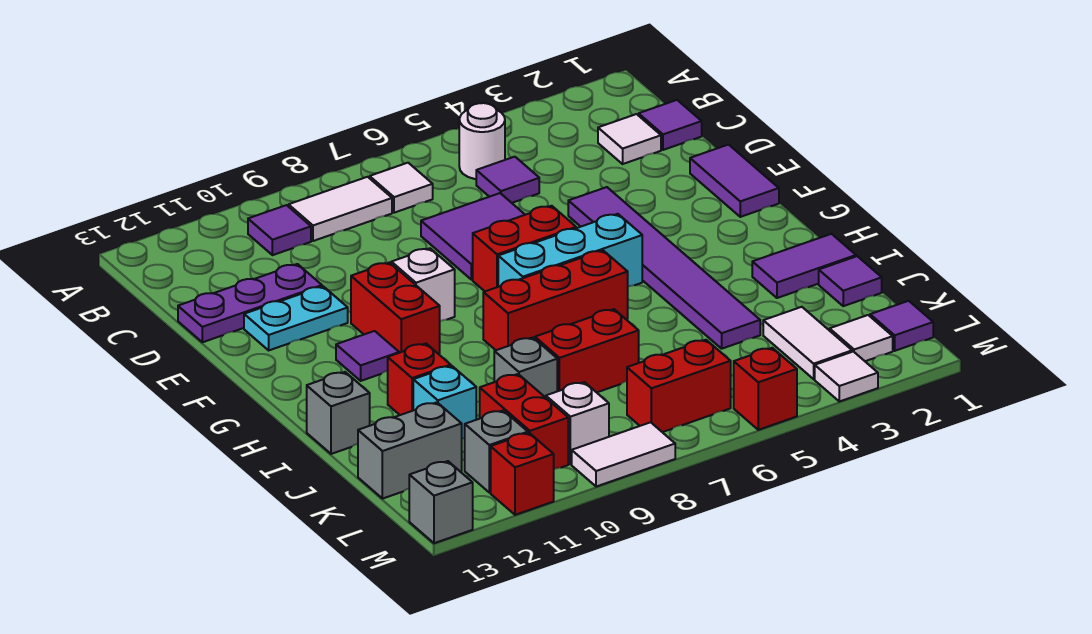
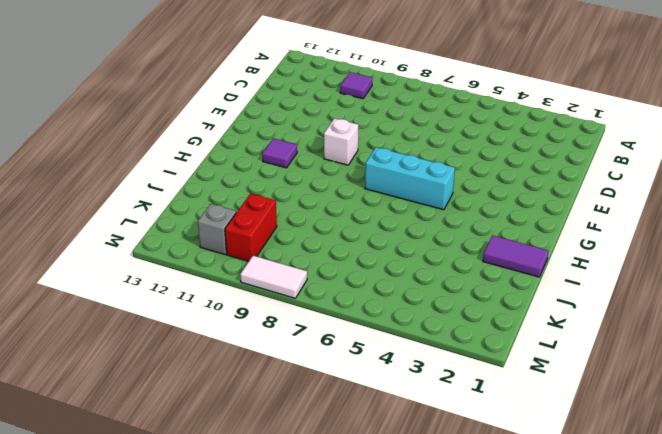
none -> white round brick B5 level 1
none -> white tile B7 level 1
none -> white tile B8:B9 level 1
none -> purple tile C1 level 1

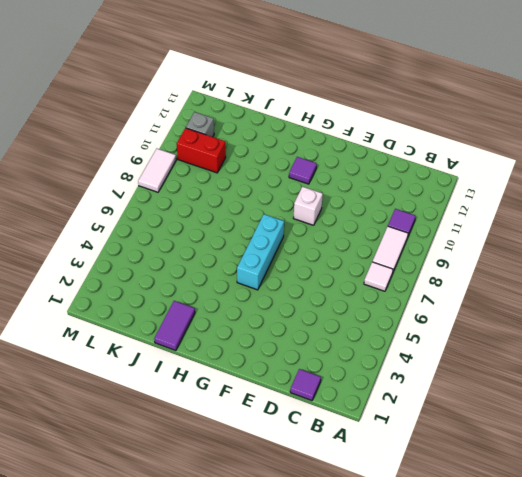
none -> white round brick B5 level 1
none -> white tile C2 level 1
none -> purple tile C5 level 1
none -> purple tile D6:E7 level 1

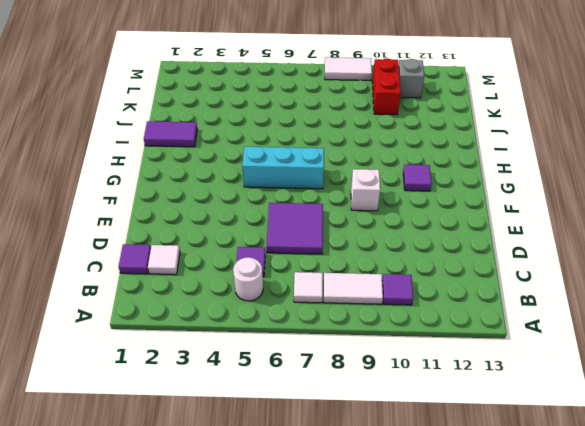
none -> purple plate D11:D13 level 1
none -> purple tile E1:F1 level 1
none -> purple tile E4:J4 level 1
none -> cyan plate E11:E12 level 1

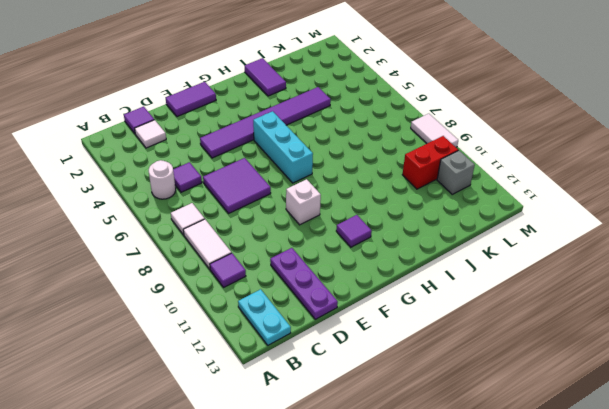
cyan plate B12:B13 level 1 -> cyan plate E11:E12 level 1
none -> red brick F6:F7 level 1
none -> red brick F10:G10 level 1
none -> red brick H6:H8 level 1
none -> red brick I11 level 1

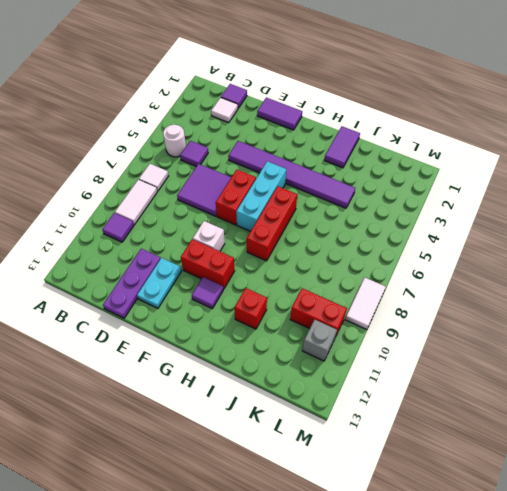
none -> grey brick I13 level 1
none -> purple tile J1 level 1
none -> red brick J7:J8 level 1
none -> grey brick J9 level 1

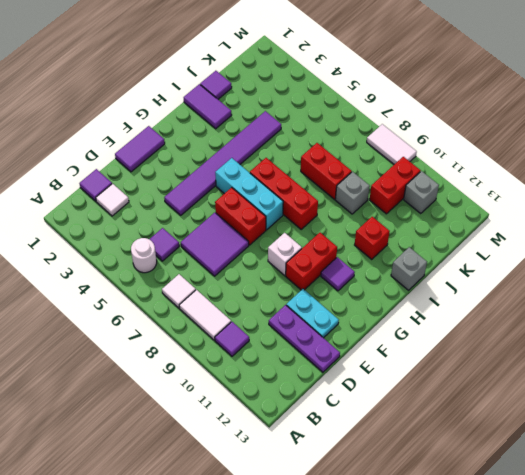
none -> cyan brick J11 level 1
none -> white tile K3:L3 level 1
none -> grey brick K12:K13 level 1
none -> purple tile L1 level 1

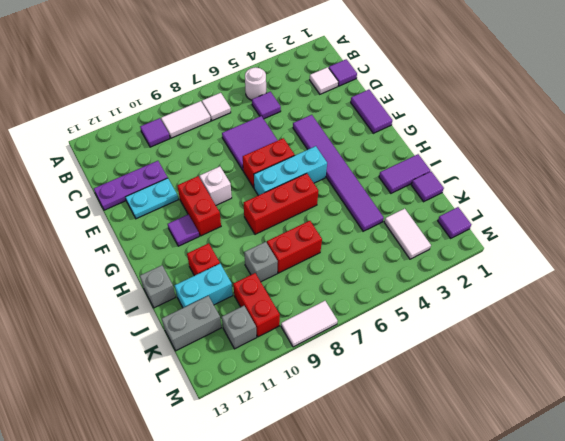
cyan brick J11:J12 level 1 -> cyan brick J11 level 1
none -> white tile L2 level 1
none -> red brick L6:L7 level 1
none -> white brick L9 level 1
none -> white tile M3 level 1

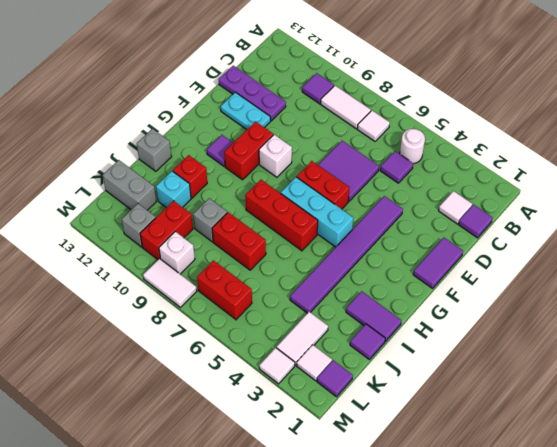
none -> red brick M5 level 1
none -> red brick M11 level 1
none -> grey brick M13 level 1

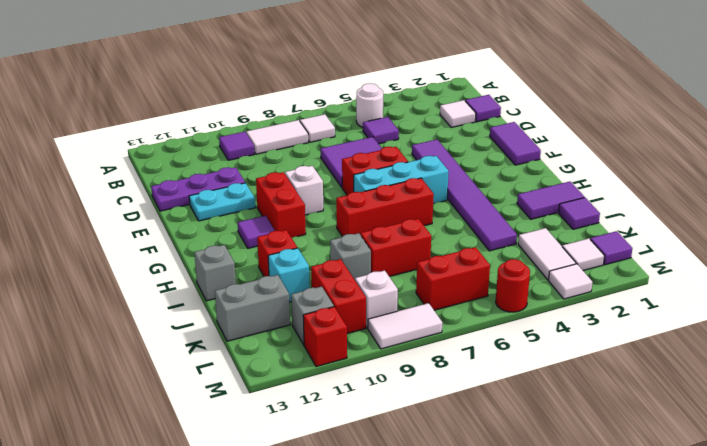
red round brick M5 level 1 -> red brick M5 level 1
none -> grey brick M13 level 1

